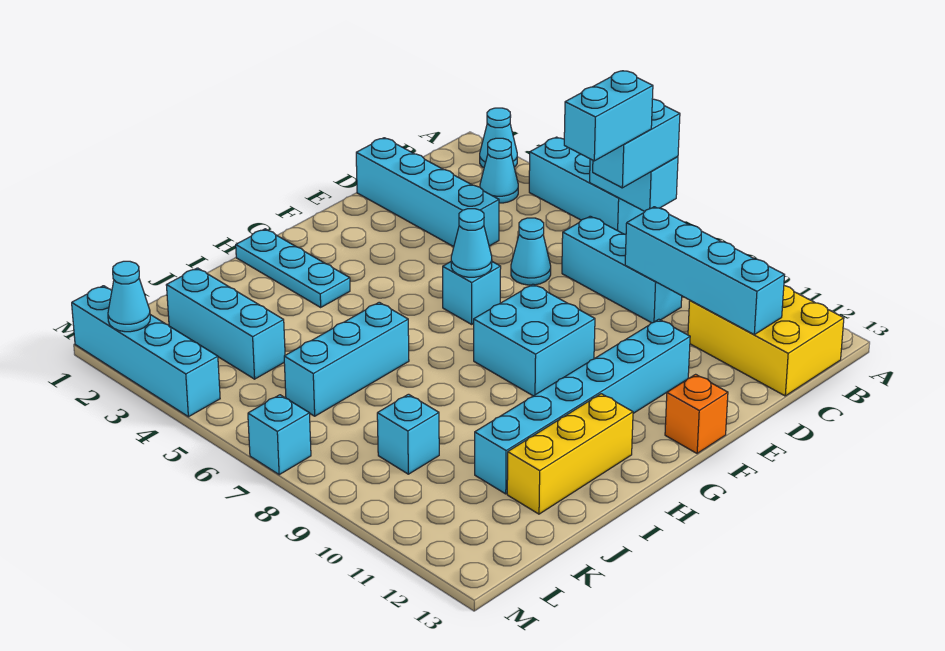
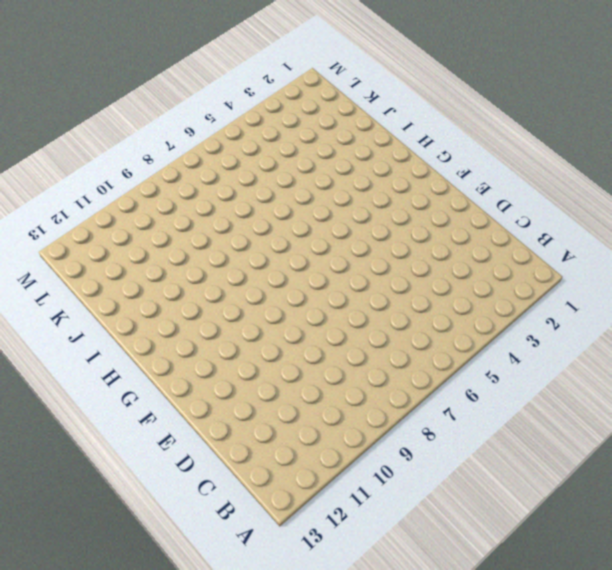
none -> cyan cone A2 level 1
none -> cyan brick A4:A6 level 1
none -> cyan cone B3 level 1

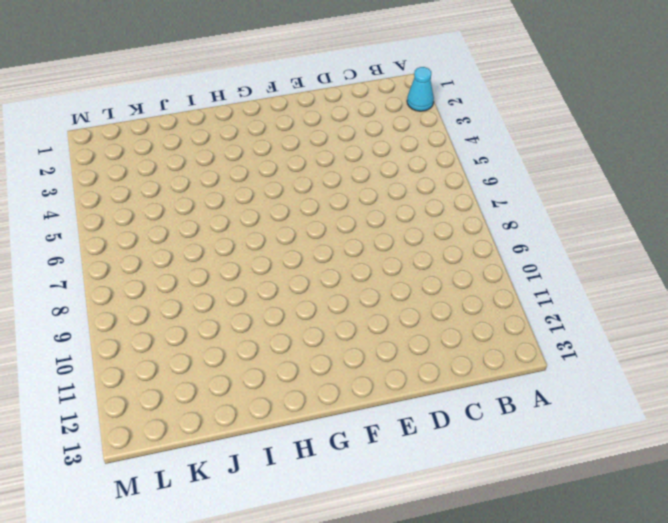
none -> cyan brick A4:A6 level 1
none -> cyan cone B3 level 1
none -> yellow brick B11:C13 level 1

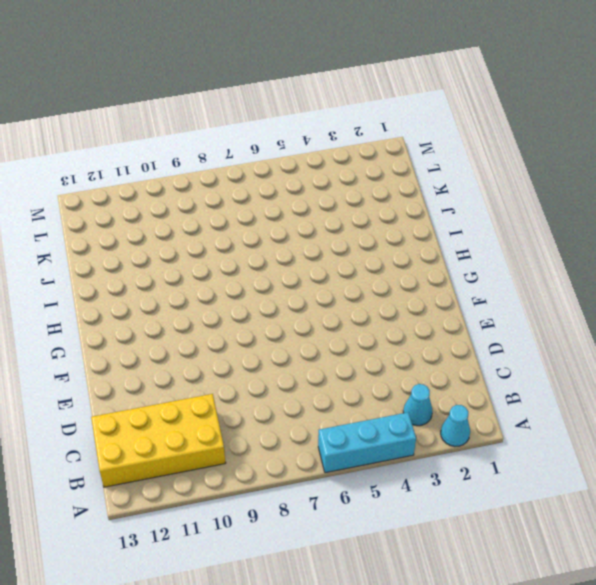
yellow brick B10:C13 level 1 -> yellow brick B11:C13 level 1
none -> cyan brick C7:C9 level 1
none -> cyan brick D1:D4 level 1
none -> cyan cone D6 level 1

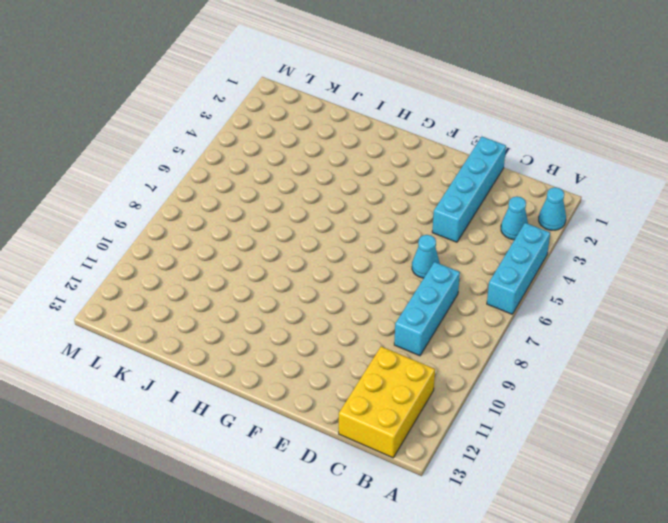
none -> cyan brick E11:J11 level 1
none -> cyan brick F6 level 1
none -> cyan brick F8:G9 level 1

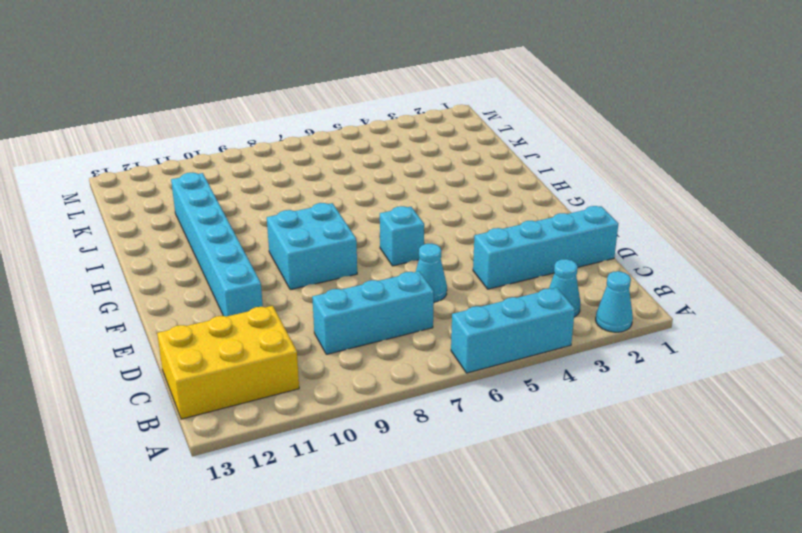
none -> orange brick F13 level 1
none -> cyan plate H1:H3 level 1
none -> yellow brick H12:J12 level 1

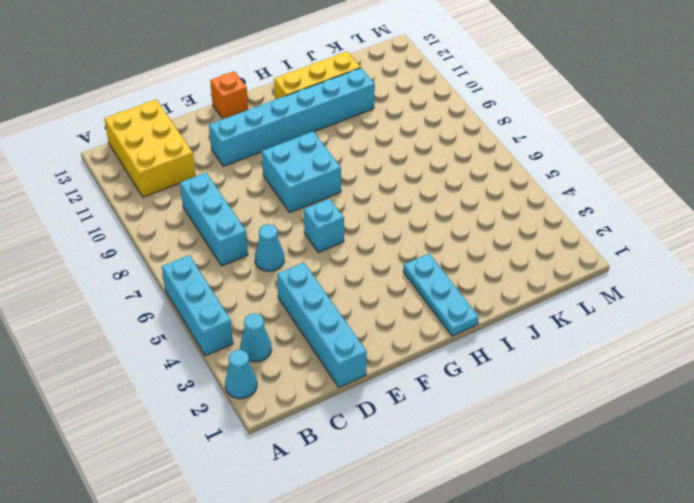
none -> cyan brick I6:K6 level 1
none -> cyan brick K2:K4 level 1
none -> cyan brick K9 level 1

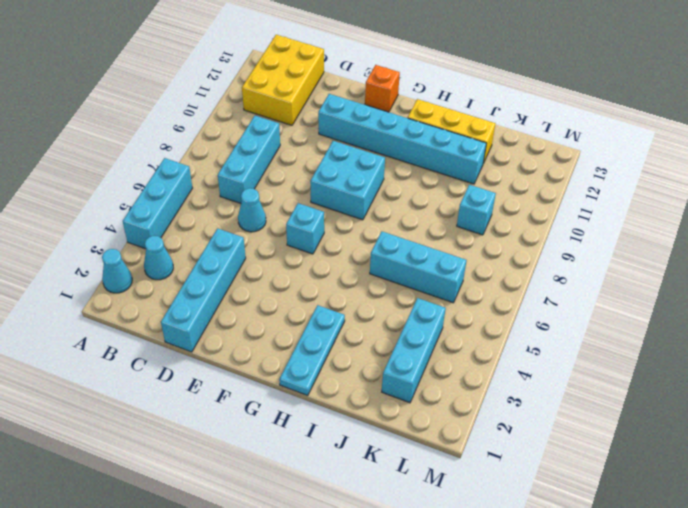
none -> cyan brick M1:M4 level 1
none -> cyan brick M7 level 1
none -> cyan brick A6:A7 level 2

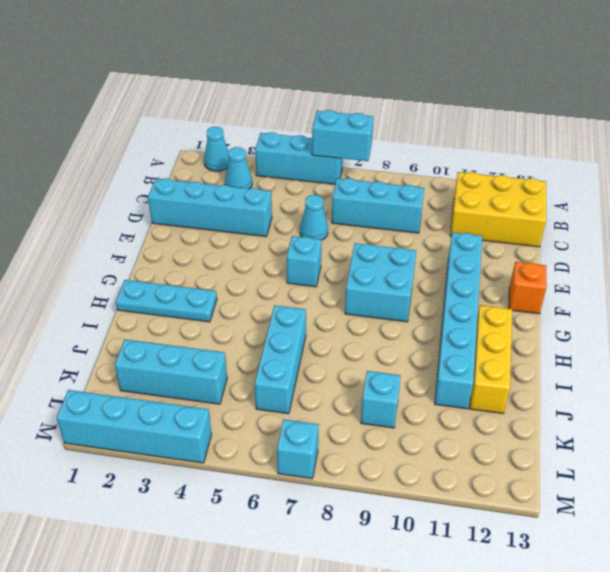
none -> cyan brick C9:C12 level 2
none -> cyan cone F6 level 2
none -> cyan cone M2 level 2

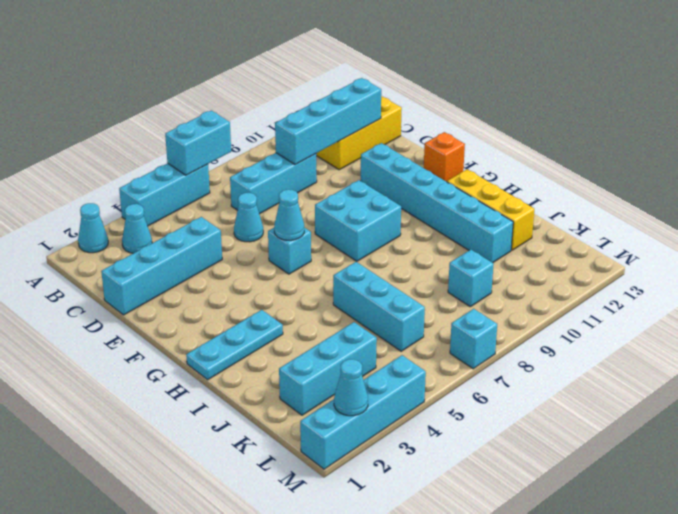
none -> cyan brick A7:B7 level 3
none -> cyan brick B7:C7 level 4

